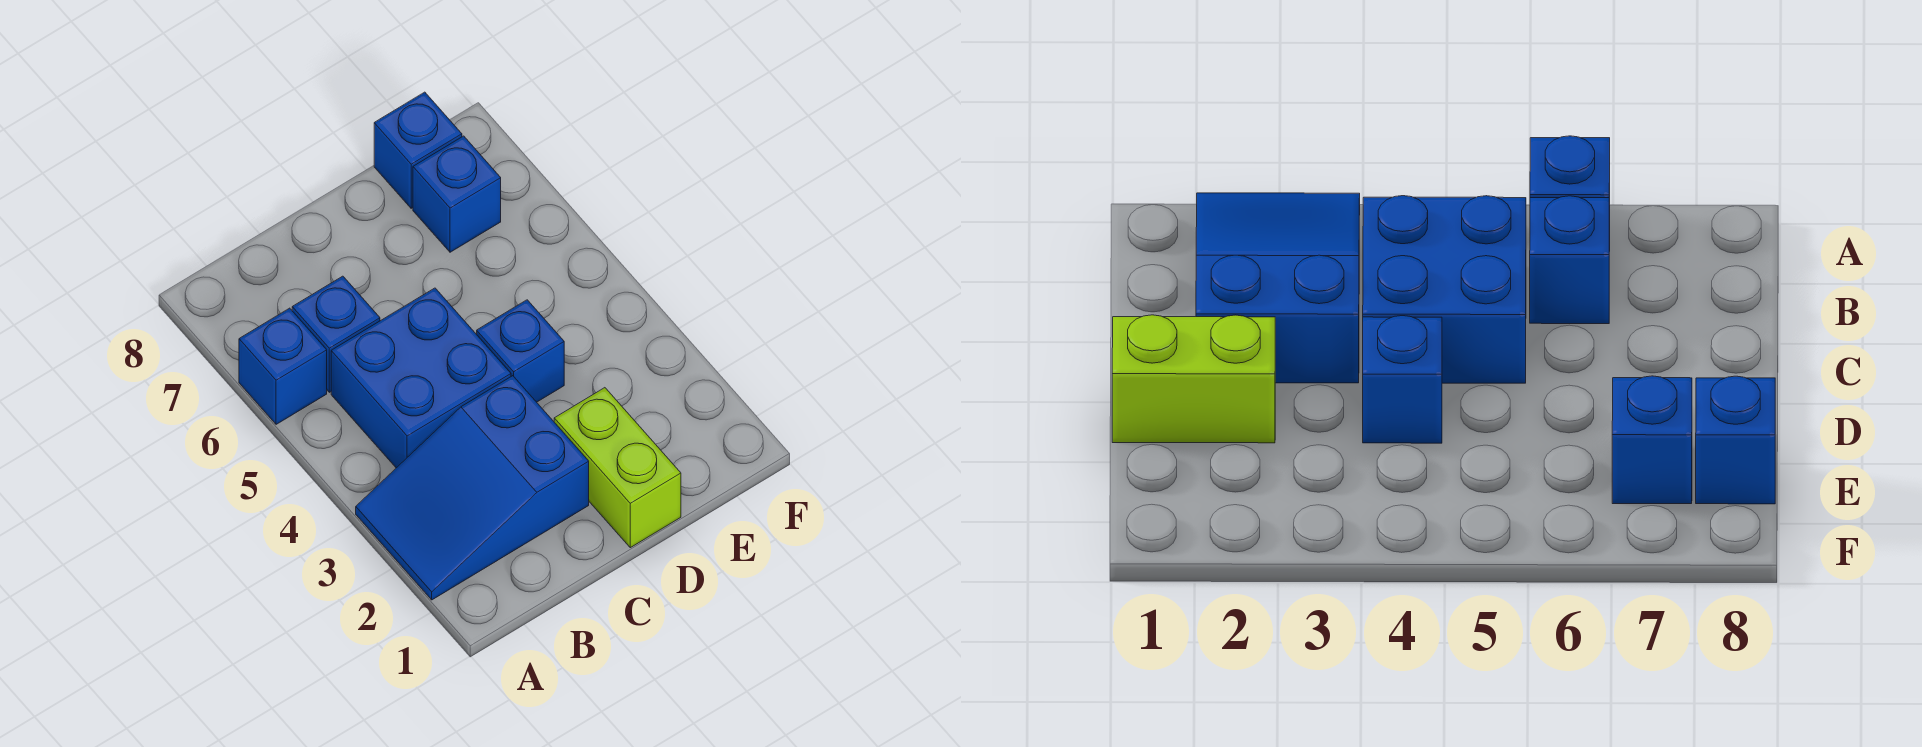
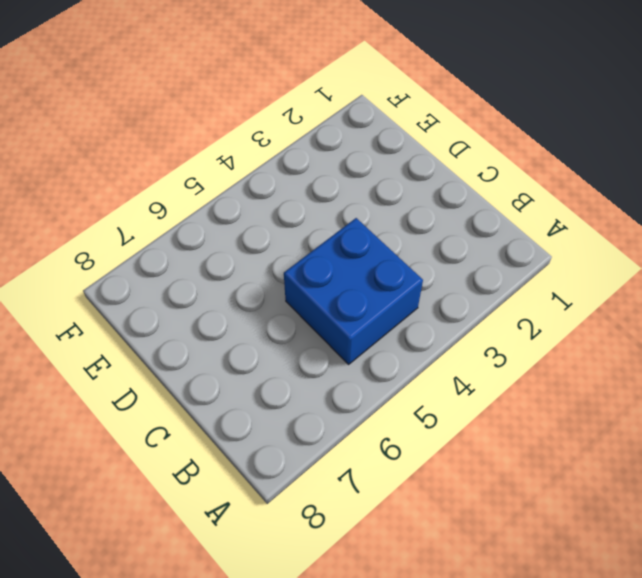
none -> blue slope A2:C3 level 1 top C
none -> blue brick A6 level 1

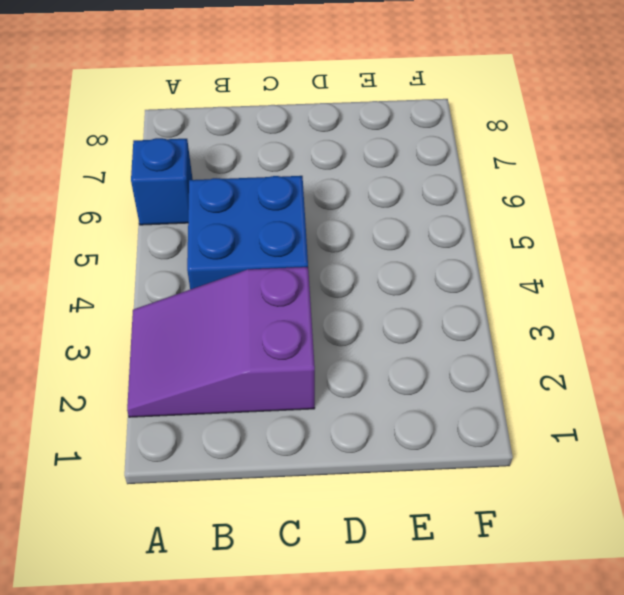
purple slope A2:C3 level 1 top C -> blue slope A2:C3 level 1 top C
none -> blue brick B6 level 1
none -> lime brick D1:D2 level 1

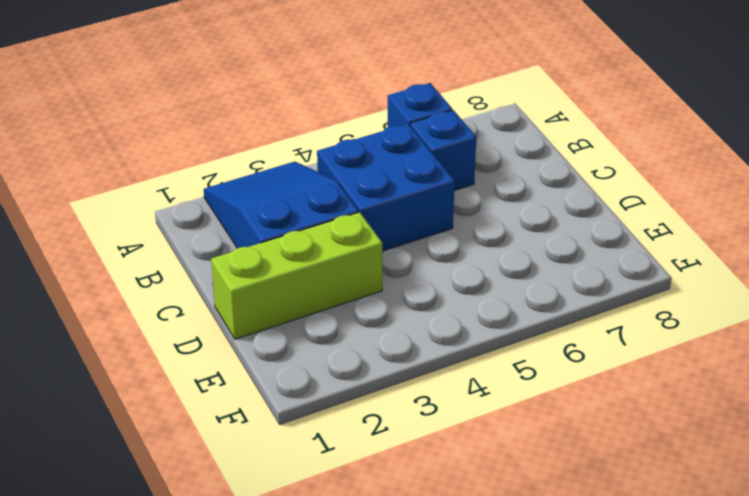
lime brick D1:D3 level 1 -> lime brick D1:D2 level 1
none -> blue brick D4 level 1
none -> blue brick E7 level 1

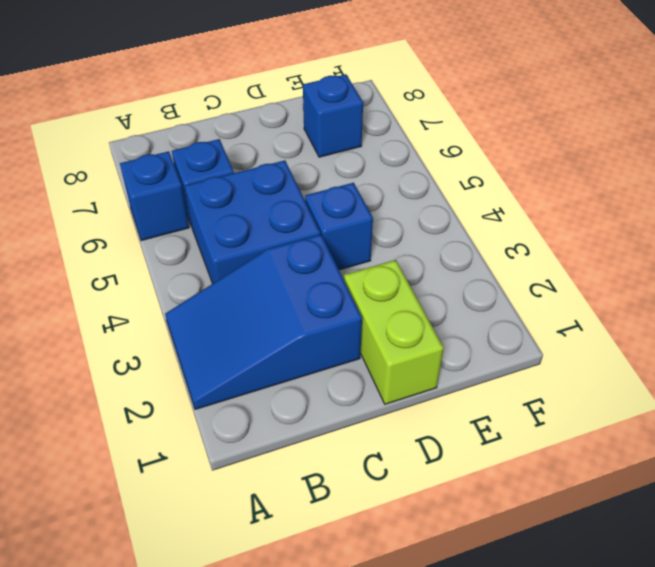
none -> blue brick E8 level 1

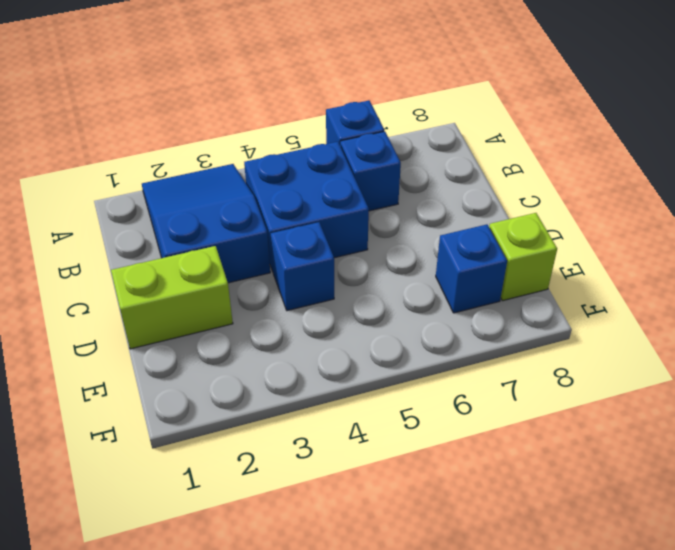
lime brick E8 level 1 -> blue brick E8 level 1

